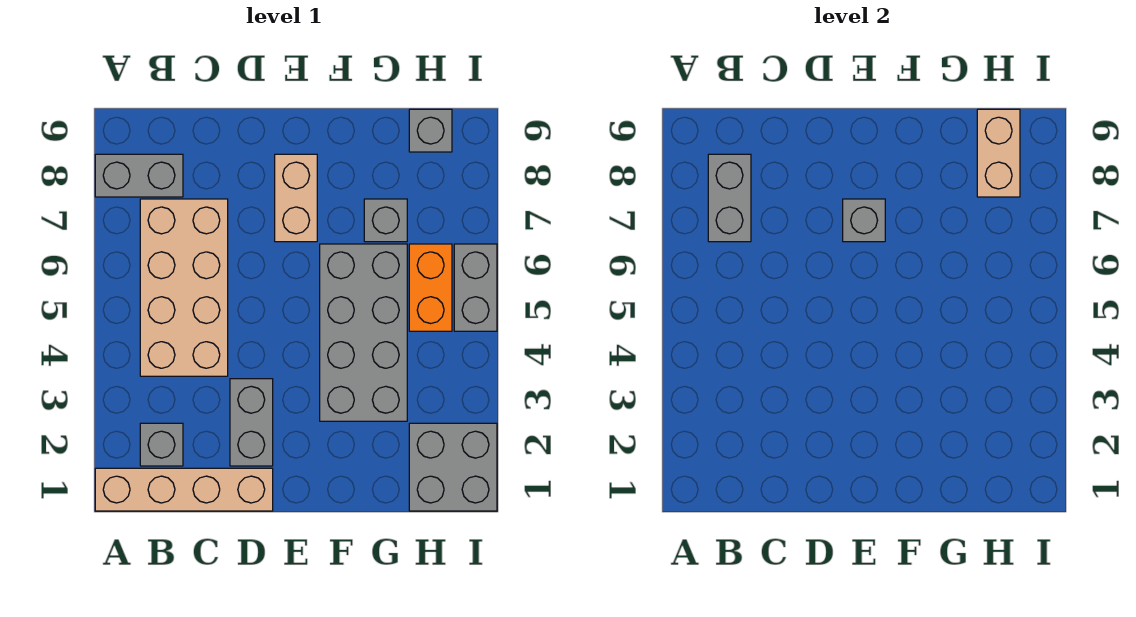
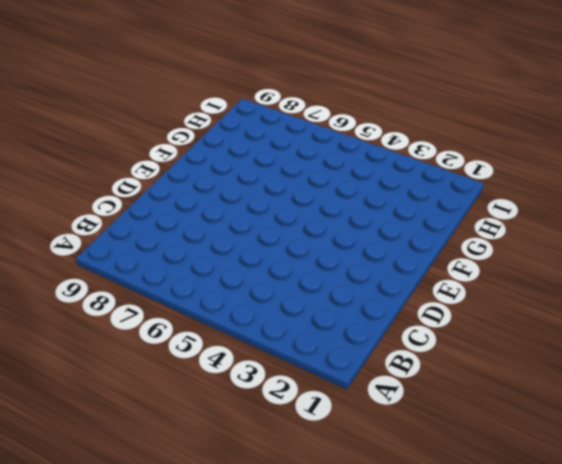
none -> tan brick A1:D1 level 1
none -> grey brick A8:B8 level 1
none -> grey brick B2 level 1

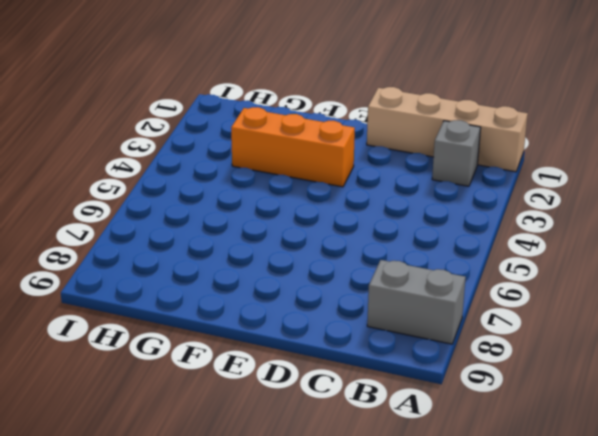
orange brick E3:G3 level 1 -> grey brick F3:G6 level 1
none -> tan brick B4:C7 level 1
none -> grey brick D2:D3 level 1
none -> tan brick E7:E8 level 1

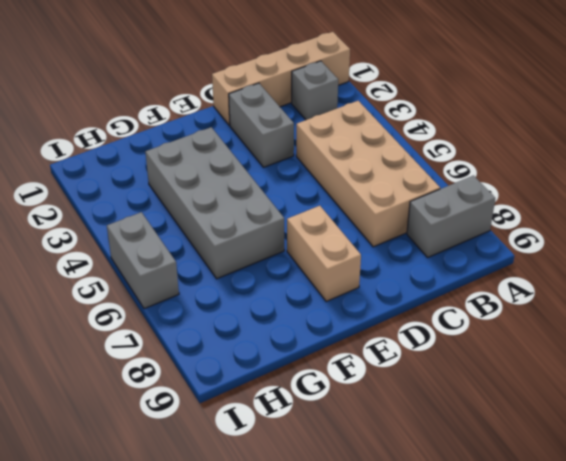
none -> grey brick G7 level 1
none -> grey brick H1:I2 level 1
none -> orange brick H5:H6 level 1

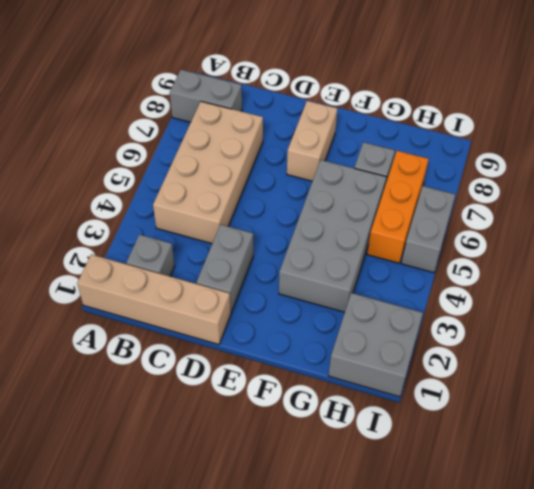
orange brick H5:H7 level 1 -> orange brick H5:H6 level 1
none -> grey brick H9 level 1
none -> grey brick B7:B8 level 2
none -> grey brick E7 level 2

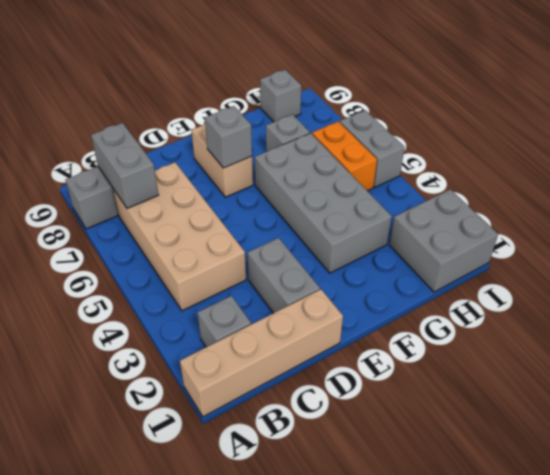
none -> tan brick H8:H9 level 2

